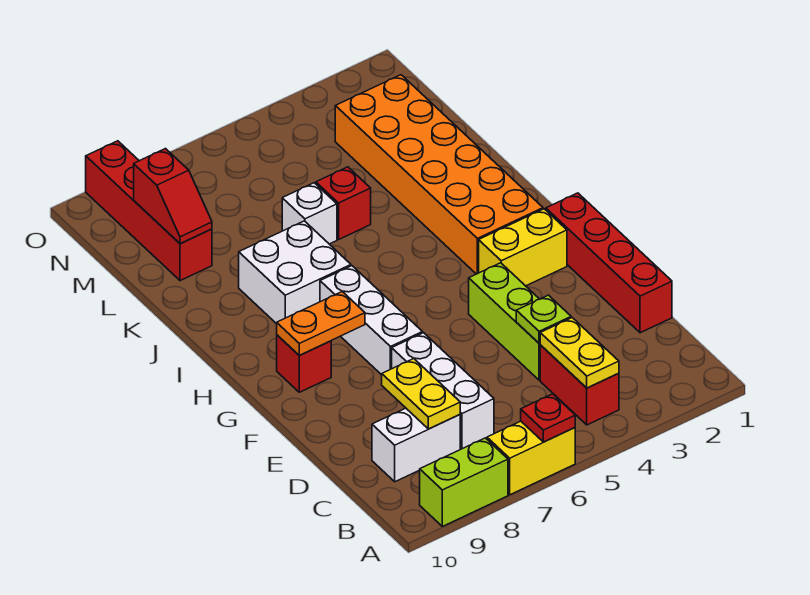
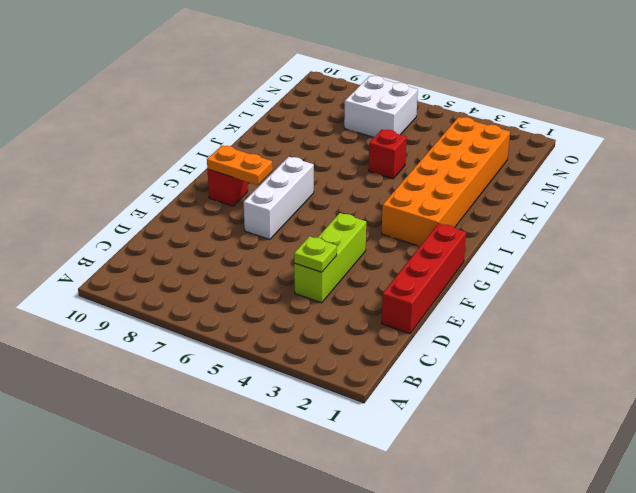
white brick M6:N7 level 1 -> white brick I7:J8 level 1
none -> yellow brick A6:A7 level 1
none -> lime brick A8:A9 level 1
none -> red brick B4:C4 level 1

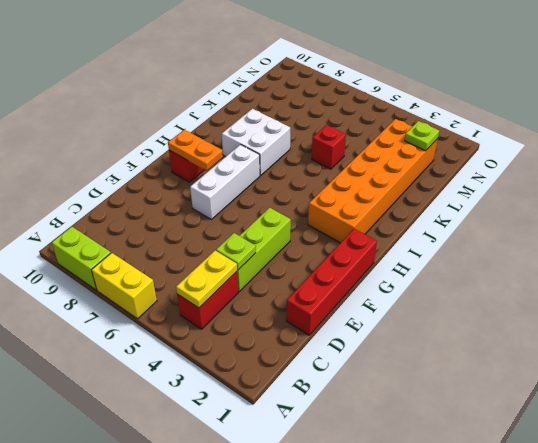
lime plate M2 level 2 -> none
none -> white brick C7:E7 level 1
none -> white brick C8:C9 level 1
none -> yellow brick G2:G3 level 1

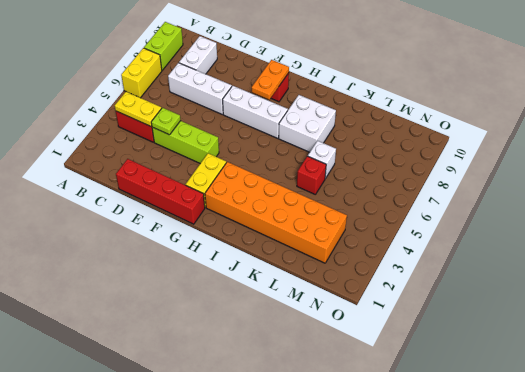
none -> red brick L9:O9 level 1
none -> red plate A6 level 2
none -> yellow plate C8:D8 level 2

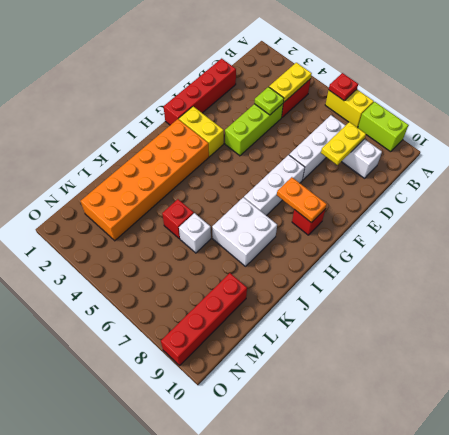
none -> red slope L9:M9 level 2 top M

